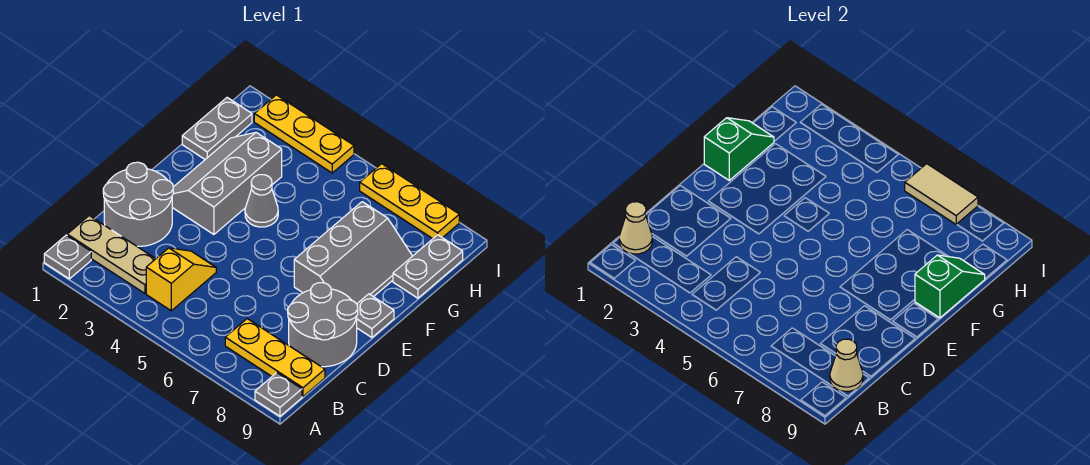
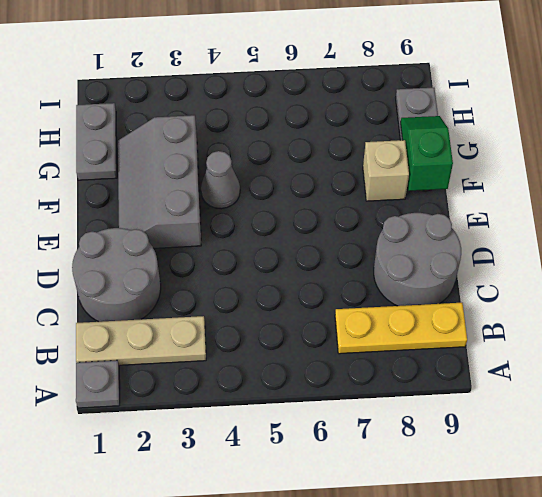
tan brick F8 level 1 -> grey slope E7:G8 level 1 top 7
none -> grey plate A9 level 1
none -> yellow slope B4:C4 level 1 top B
none -> grey plate E9 level 1

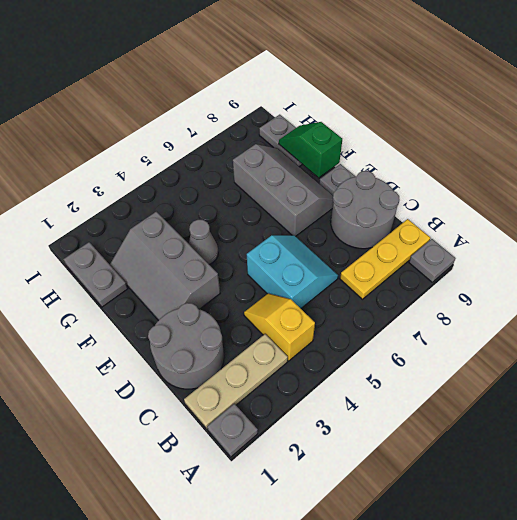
cyan slope C5:D6 level 1 top 5 -> none
none -> yellow plate I2:I4 level 1
none -> yellow plate I6:I8 level 1
none -> tan cone B1 level 2

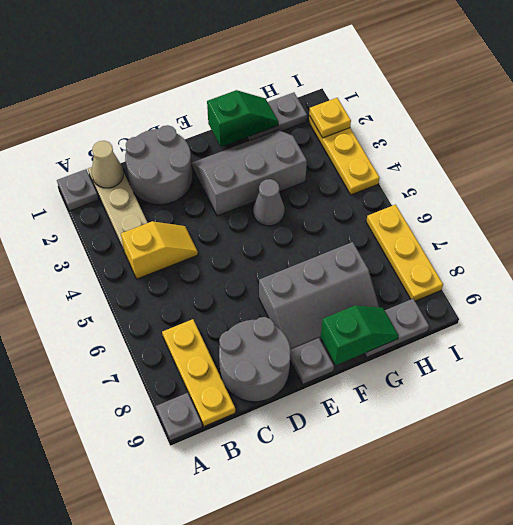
yellow plate I2 level 2 -> none
none -> tan cone B9 level 2
none -> tan tile I6:I7 level 2

